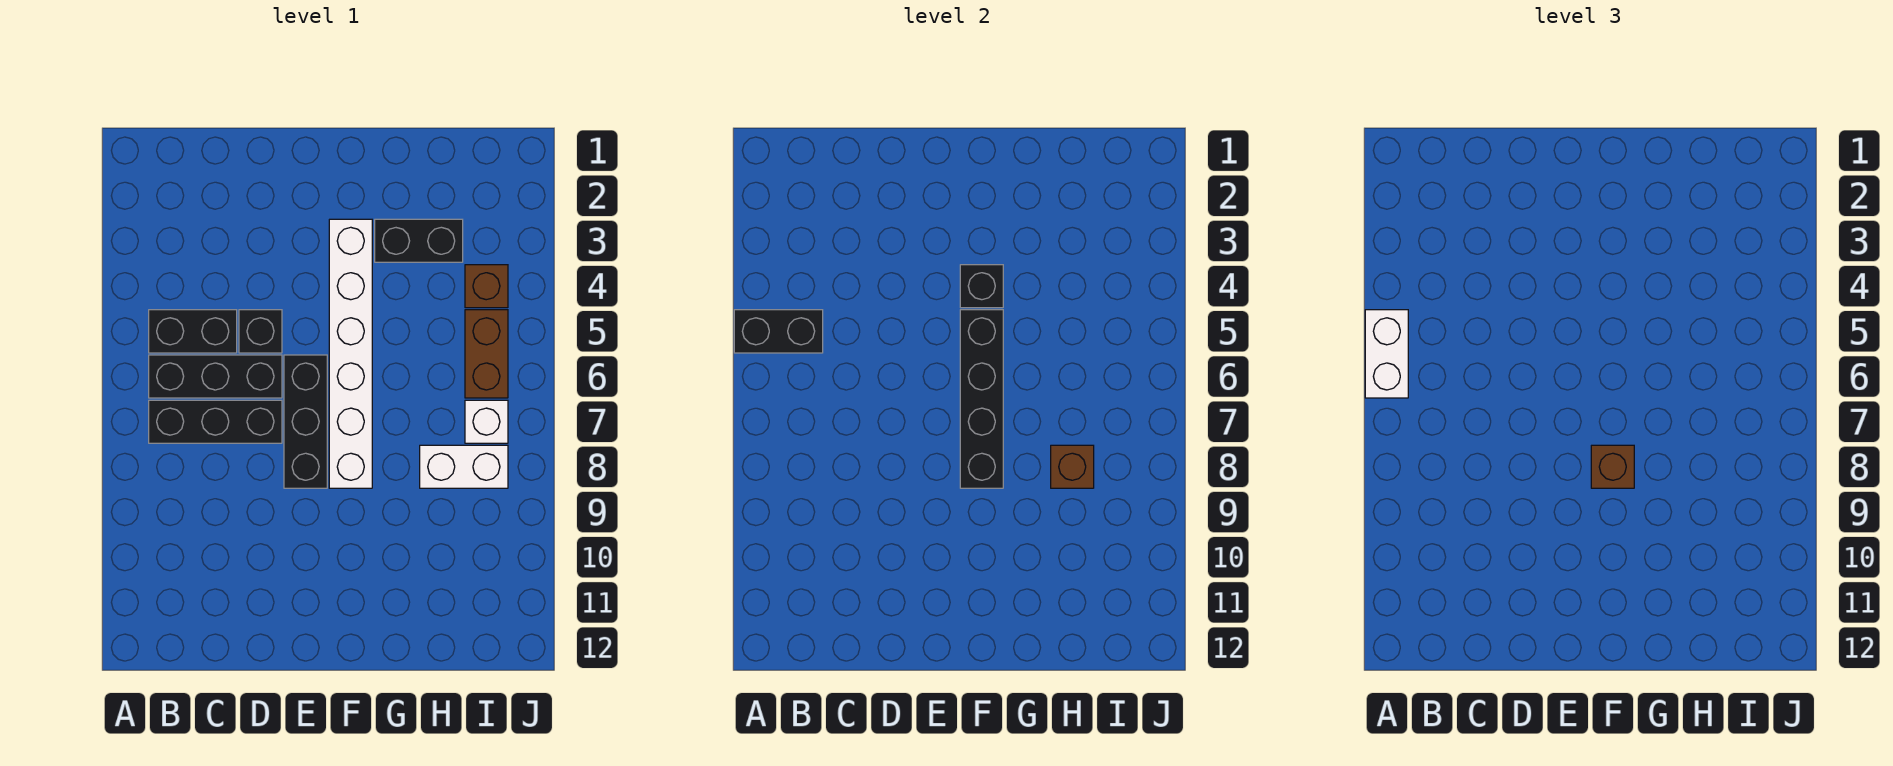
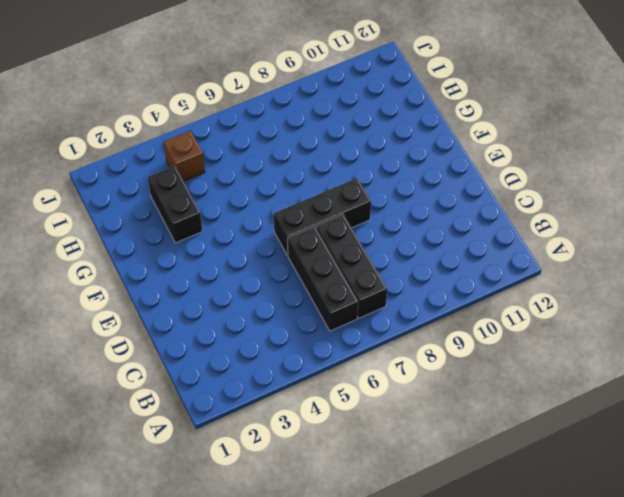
none -> black brick B5:C5 level 1
none -> black brick D5 level 1
none -> white brick F3:F8 level 1

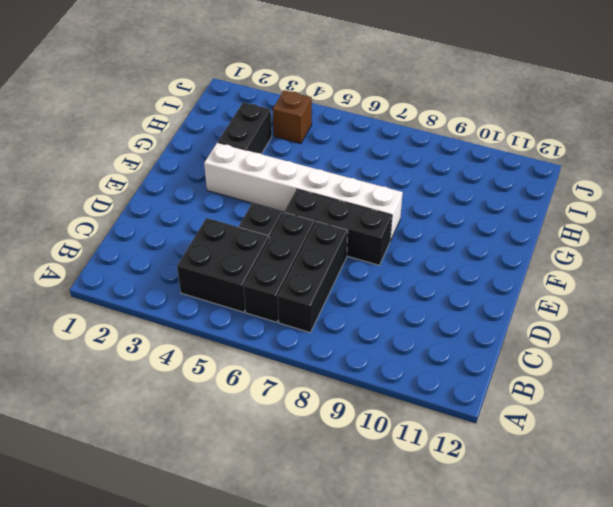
black brick B4:C5 level 1 -> black brick B5:C5 level 1
none -> white brick H8:I8 level 1
none -> brown brick I5:I6 level 1
none -> white brick I7 level 1

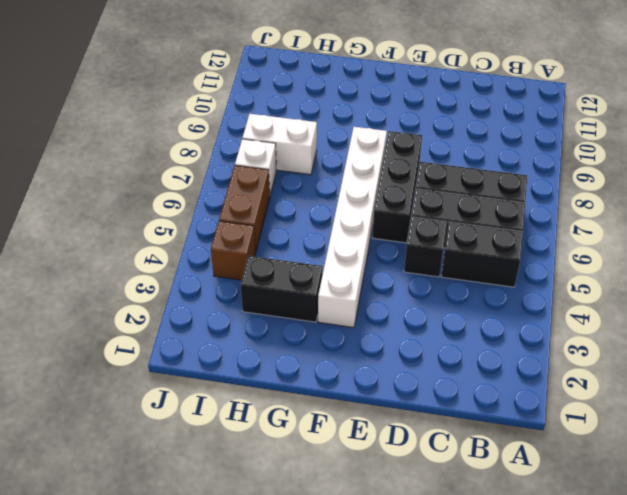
none -> black brick A5:B5 level 2
none -> black brick F4 level 2
none -> black brick F5:F8 level 2

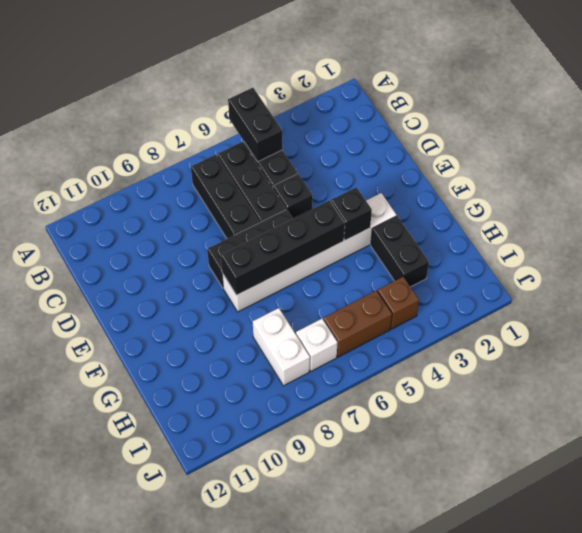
none -> brown brick H8 level 2
none -> white brick A5:A6 level 3
none -> brown brick F8 level 3

